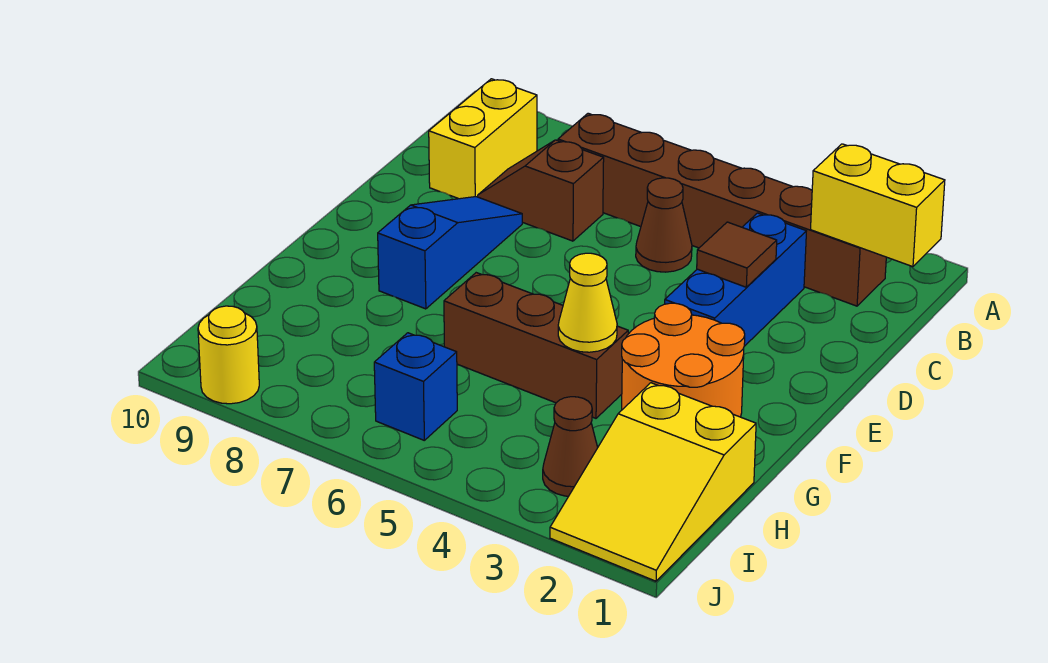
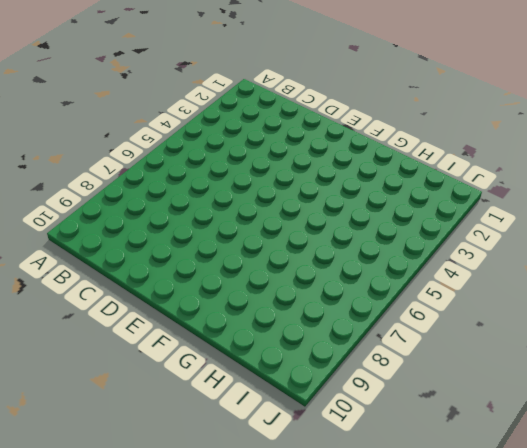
none -> brown brick B2:B7 level 1
none -> yellow brick B9:C9 level 1
none -> blue brick C3:E3 level 1

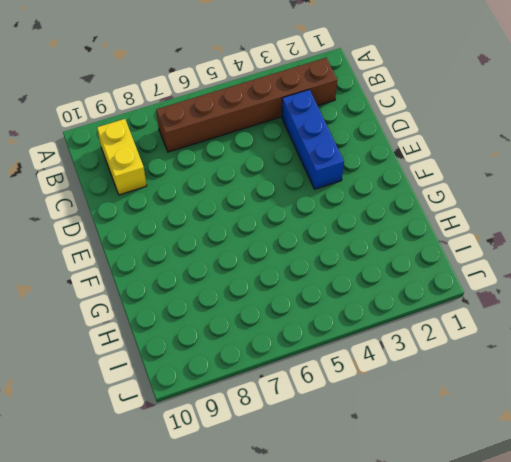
none -> brown cone C5 level 1
none -> brown slope C7:C8 level 1 top 7
none -> blue slope D8:F8 level 1 top F

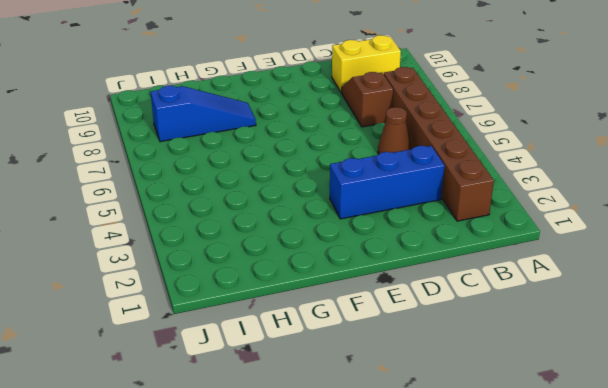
blue slope G8:I8 level 1 top I -> blue slope D8:F8 level 1 top F
none -> orange round brick F2:G3 level 1
none -> brown brick G4:G6 level 1
none -> yellow slope H1:J2 level 1 top H

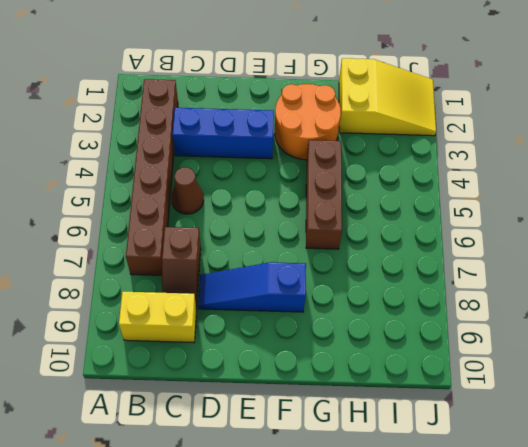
none -> brown cone I3 level 1
none -> blue brick I6 level 1
none -> yellow round brick J9 level 1

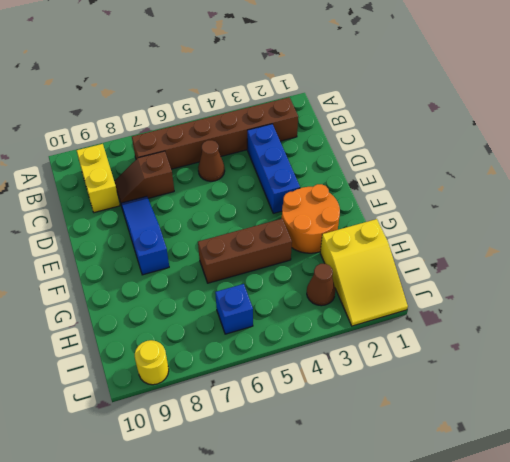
none -> yellow brick B1:B2 level 2
none -> brown tile D3 level 2
none -> yellow cone G4 level 2

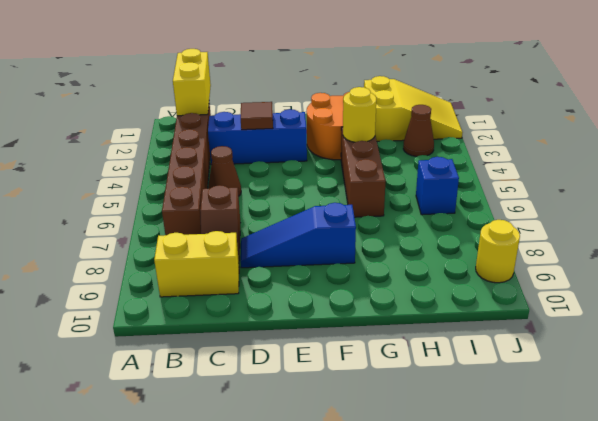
yellow round brick G4 level 2 -> yellow cone G4 level 2

